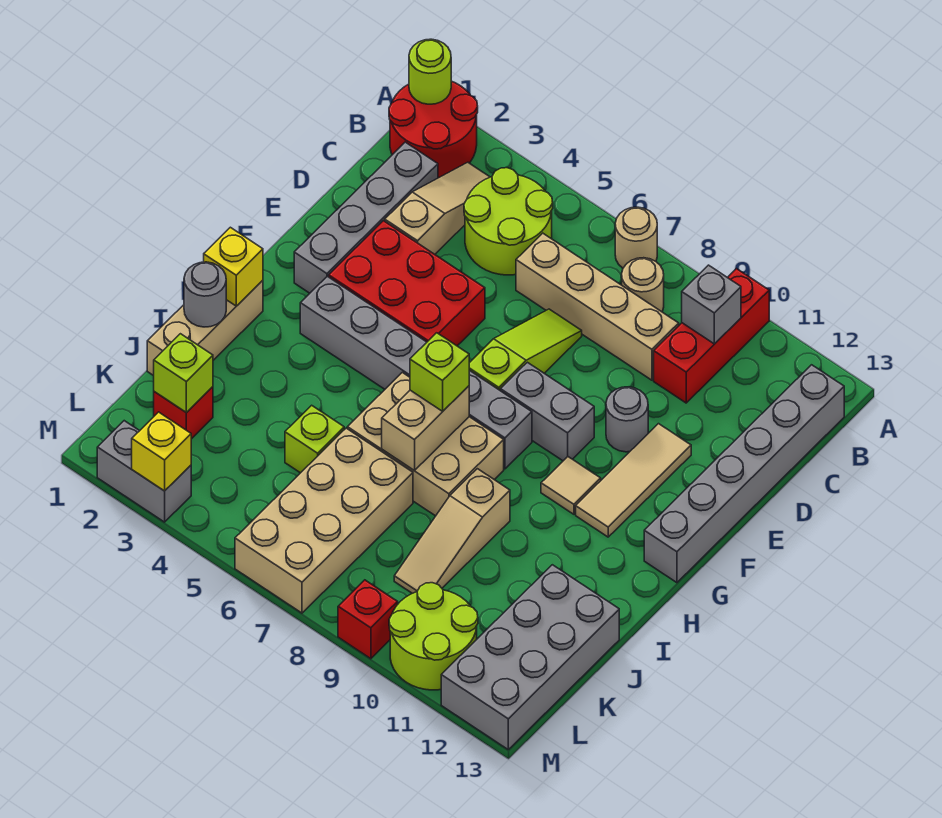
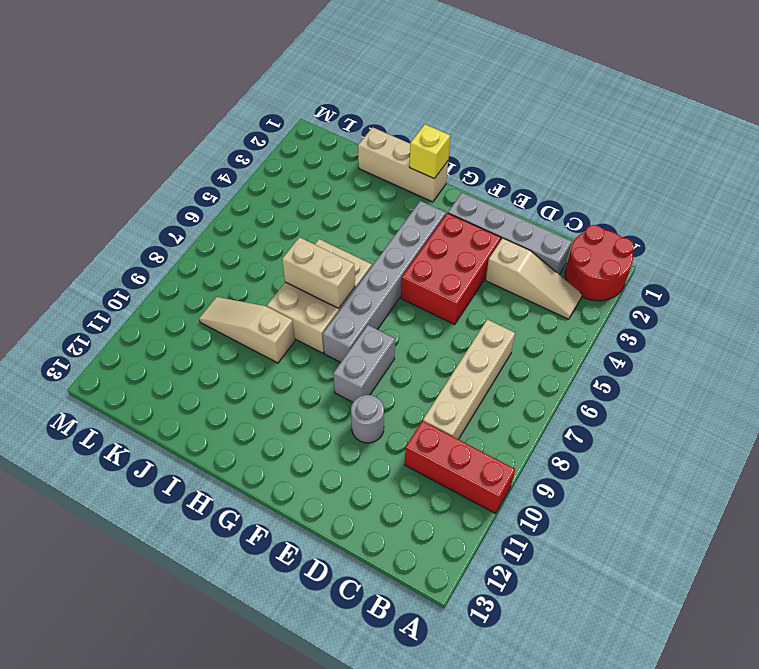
none -> tan round brick A7 level 1
none -> lime round brick B4:C5 level 1
none -> tan round brick B8 level 1
none -> grey brick B13:G13 level 1

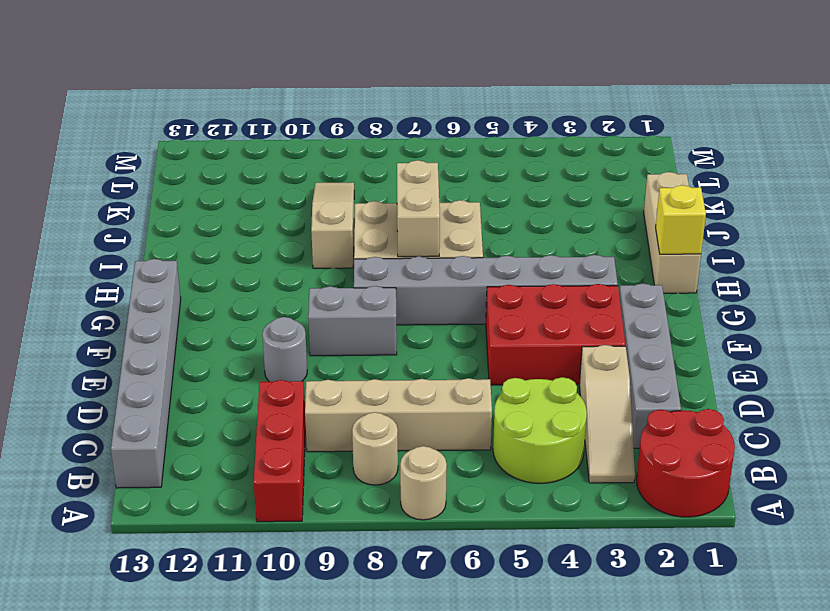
none -> lime slope D7:F7 level 1 top F
none -> tan tile E11:G11 level 1
none -> tan tile G10 level 1
none -> lime brick J5 level 1

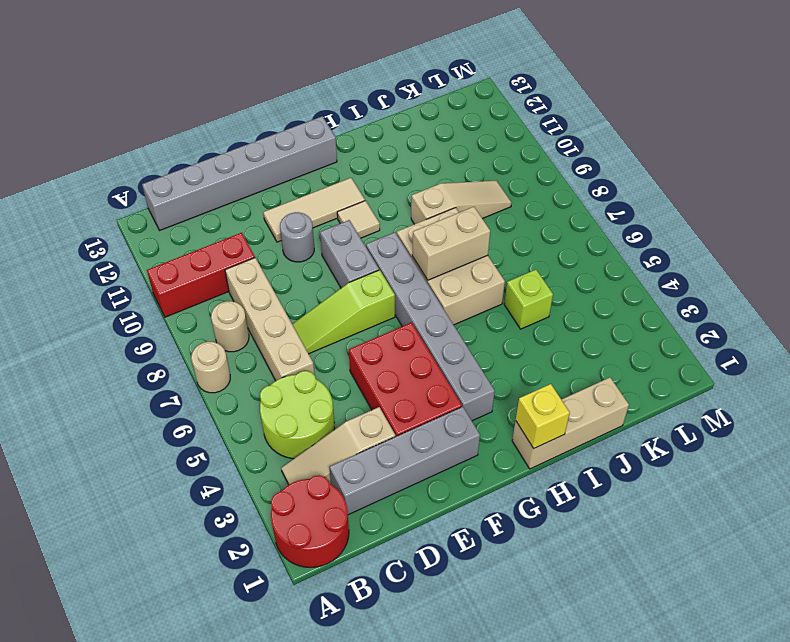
none -> tan brick J6:M7 level 1
none -> grey brick J12:M13 level 1
none -> red brick K2 level 1
none -> lime round brick L10:M11 level 1

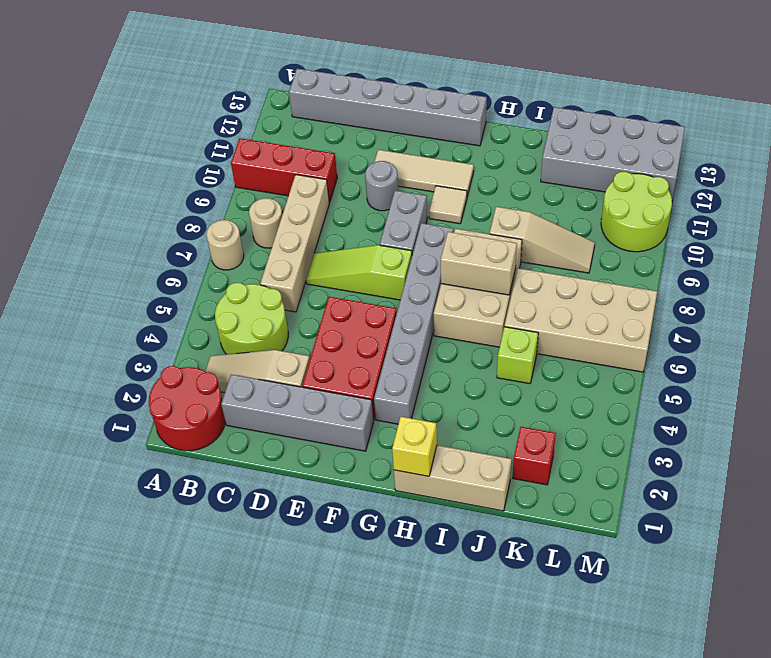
none -> grey brick M2:M3 level 1
none -> red brick M9 level 1
none -> lime round brick A1 level 2
none -> grey brick B10 level 2

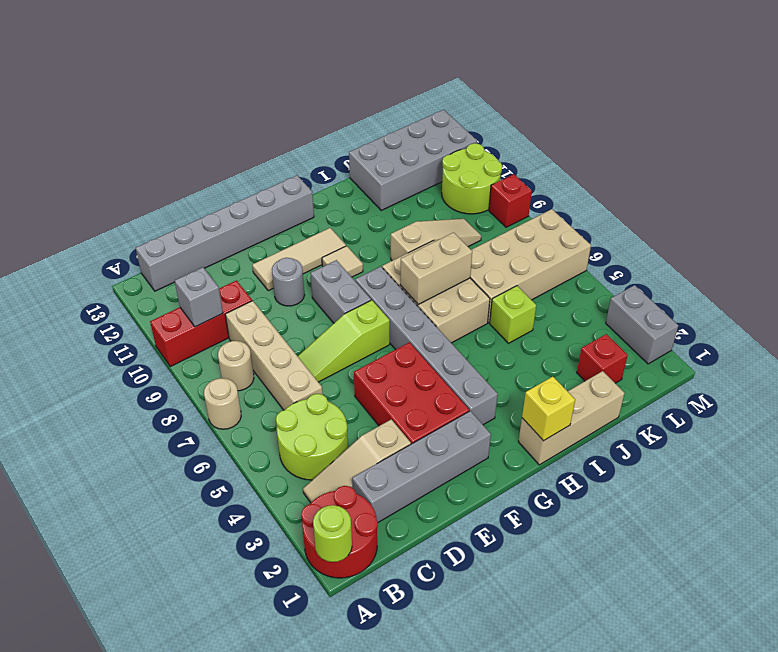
none -> grey round brick I1 level 2
none -> lime brick K2 level 2
none -> yellow brick M3 level 2
none -> lime brick H7 level 3

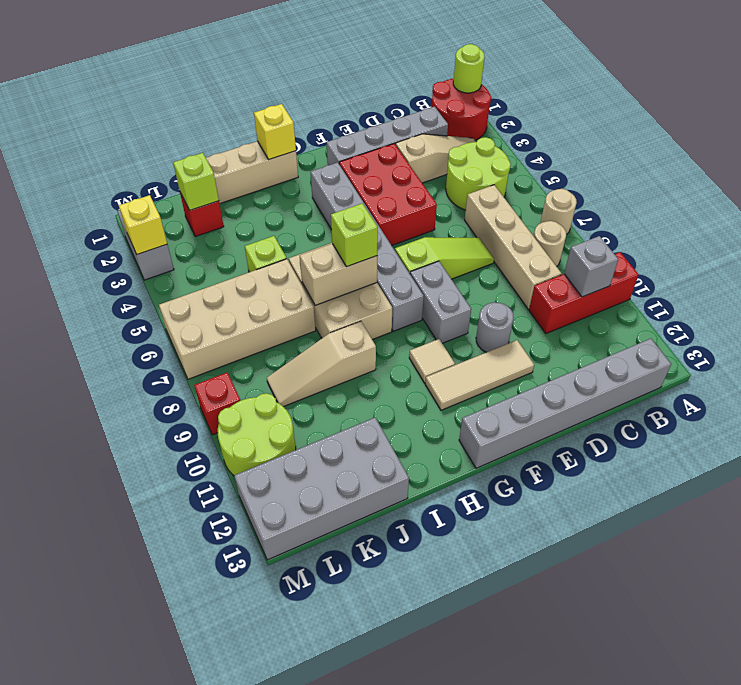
none -> grey round brick I1 level 2

